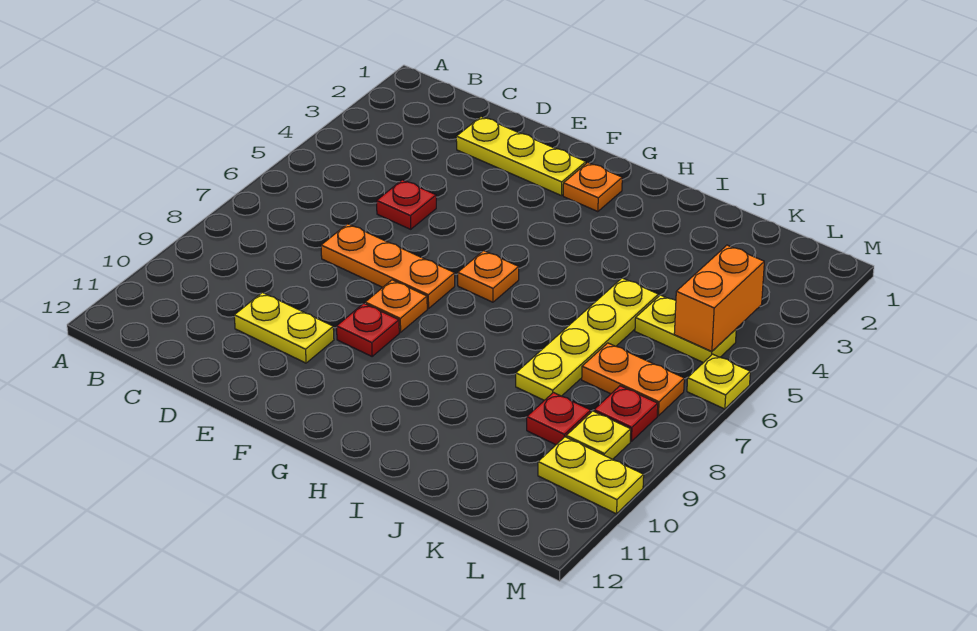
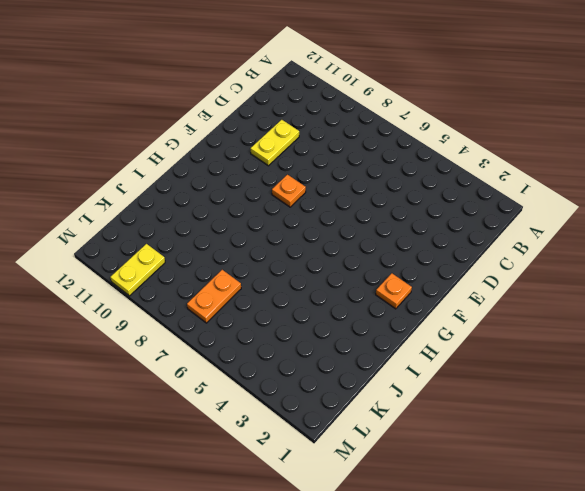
none -> yellow plate D2:F2 level 1
none -> red plate D5 level 1
none -> orange plate D7:F7 level 1

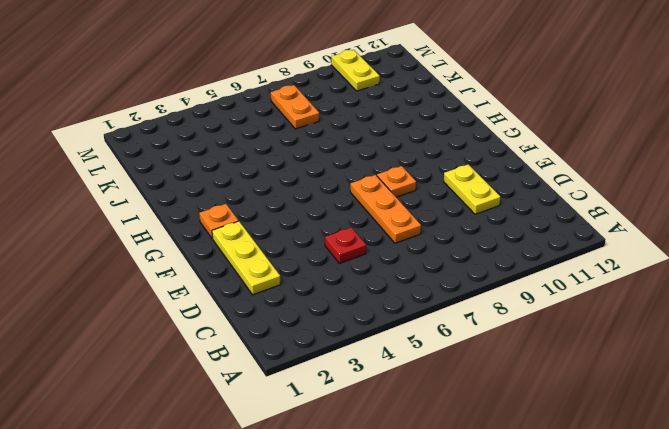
none -> red plate F9 level 1
none -> orange plate G6 level 1
none -> yellow plate J5:J8 level 1

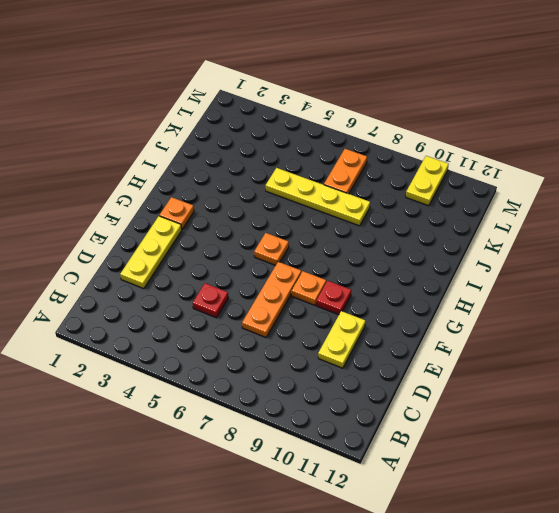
none -> yellow plate K5:L5 level 1
none -> red plate K9 level 1
none -> red plate L8 level 1

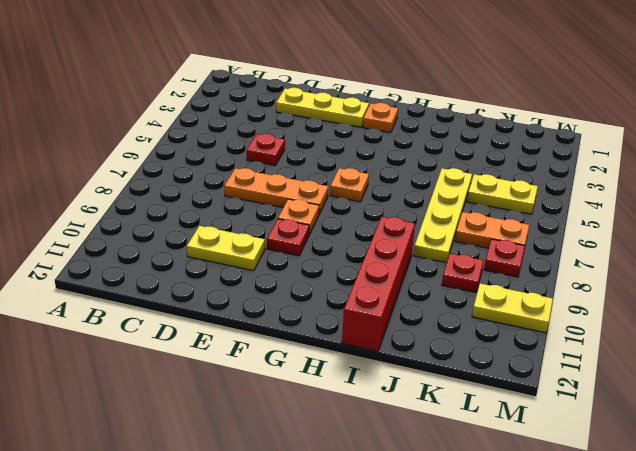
red brick I9:I12 level 1 -> none
none -> yellow plate L9 level 1
none -> yellow plate M6 level 1
none -> orange brick L4:L5 level 2

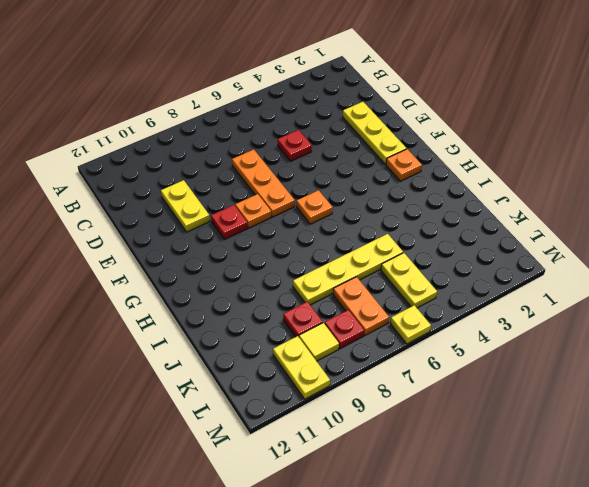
yellow tile L9 level 1 -> yellow plate L9 level 1
none -> orange brick L4:L5 level 2

